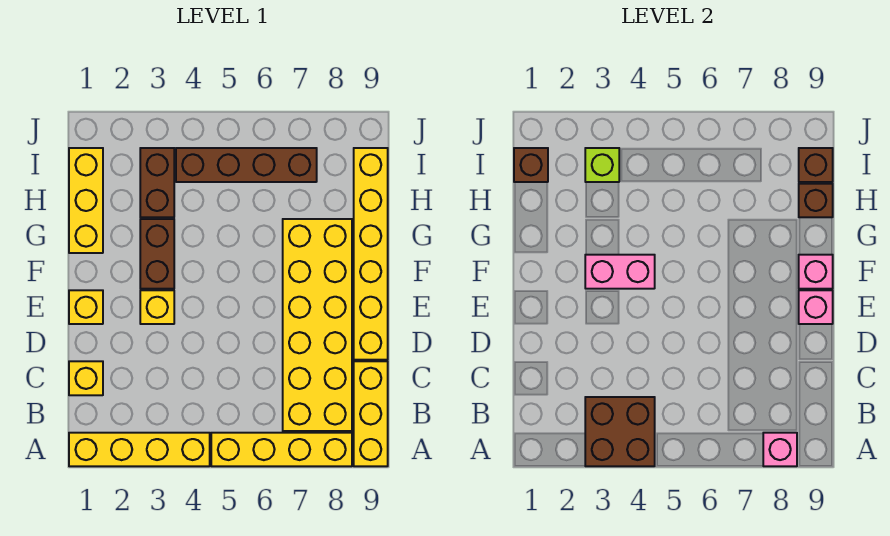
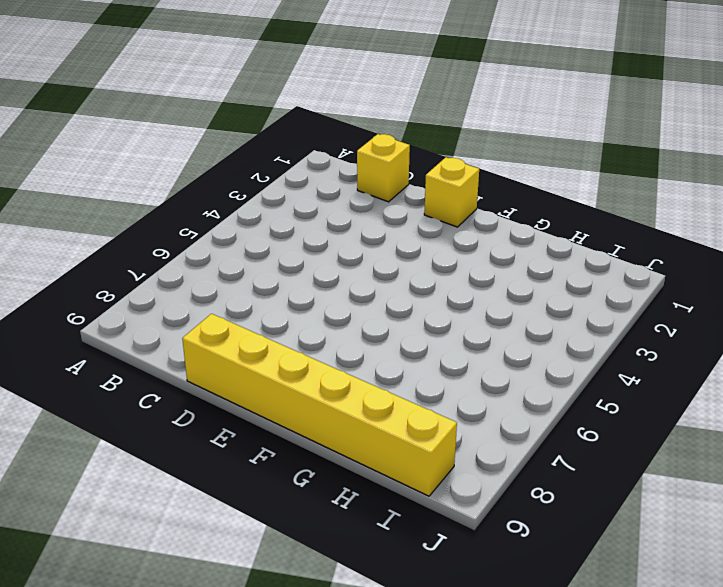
none -> yellow brick A1:A4 level 1
none -> yellow brick A5:A8 level 1
none -> yellow brick A9:C9 level 1

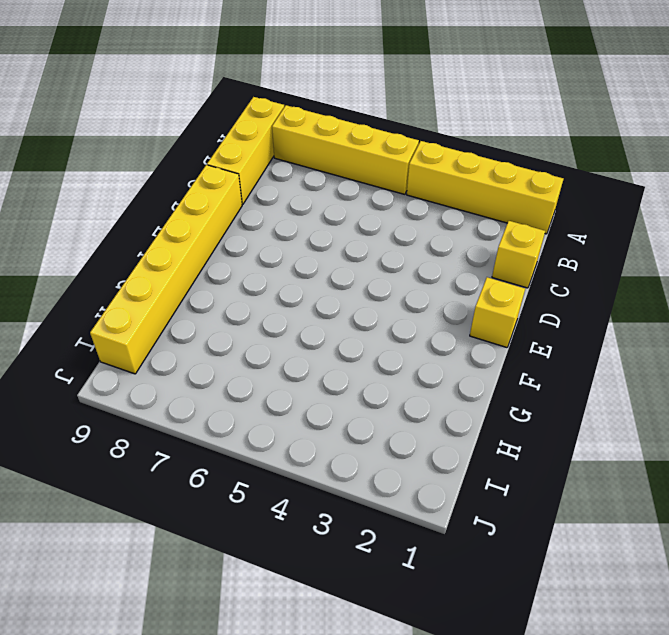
none -> yellow brick B7:G8 level 1
none -> yellow brick E3 level 1
none -> brown brick F3:G3 level 1

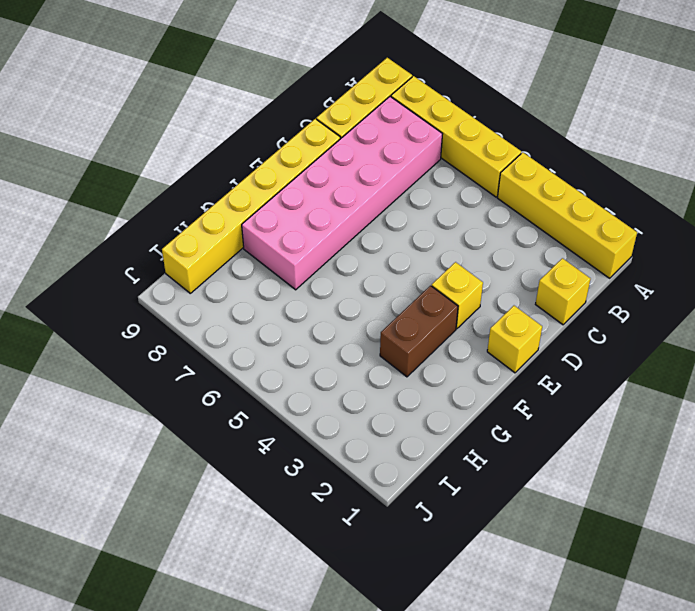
pink brick B7:G8 level 1 -> yellow brick B7:G8 level 1
none -> yellow brick G1:I1 level 1
none -> brown brick H3:I3 level 1
none -> brown brick I4:I7 level 1

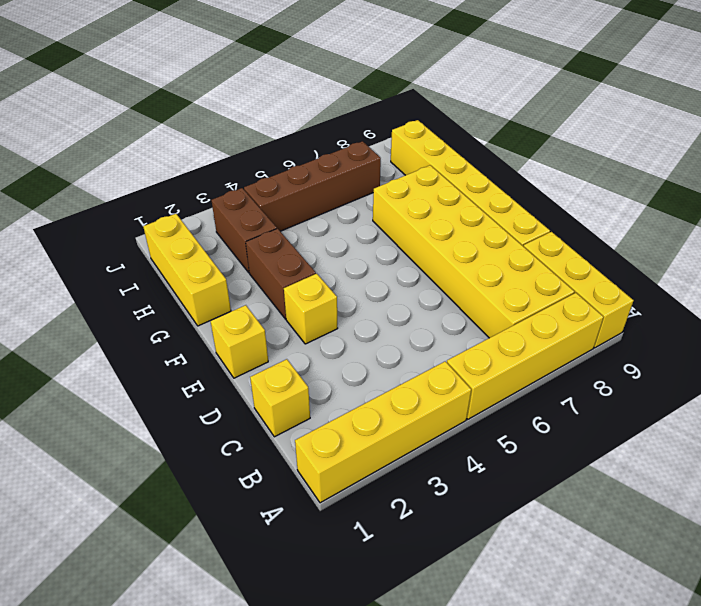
none -> brown brick A3:B4 level 2
none -> pink brick A8 level 2
none -> pink brick E9 level 2

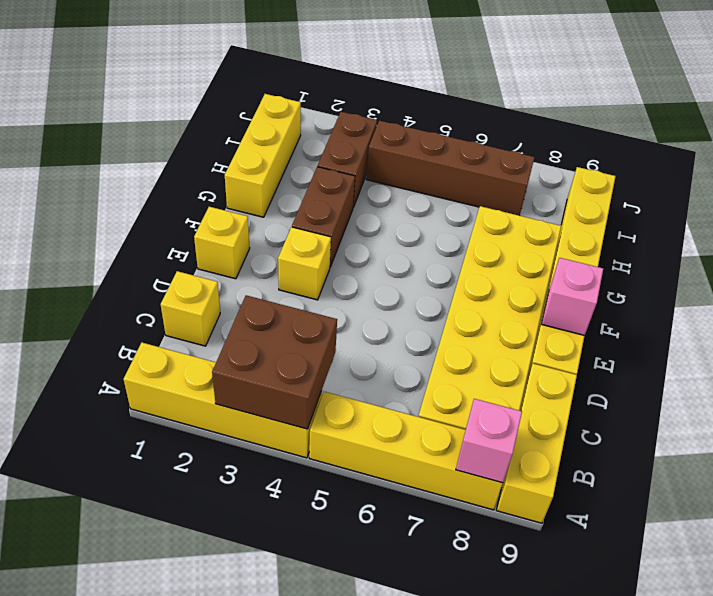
none -> pink brick F3:F4 level 2
none -> pink brick F9 level 2
none -> brown brick H9 level 2

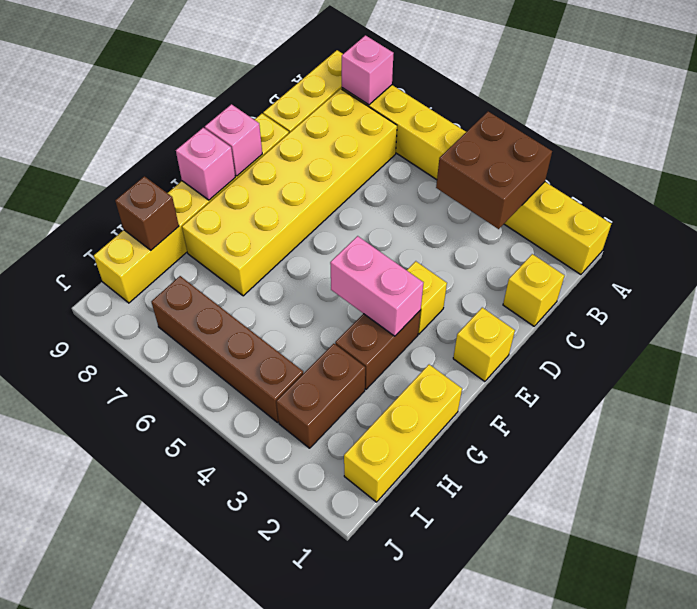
none -> brown brick I1 level 2
none -> lime brick I3 level 2
none -> brown brick I9 level 2

